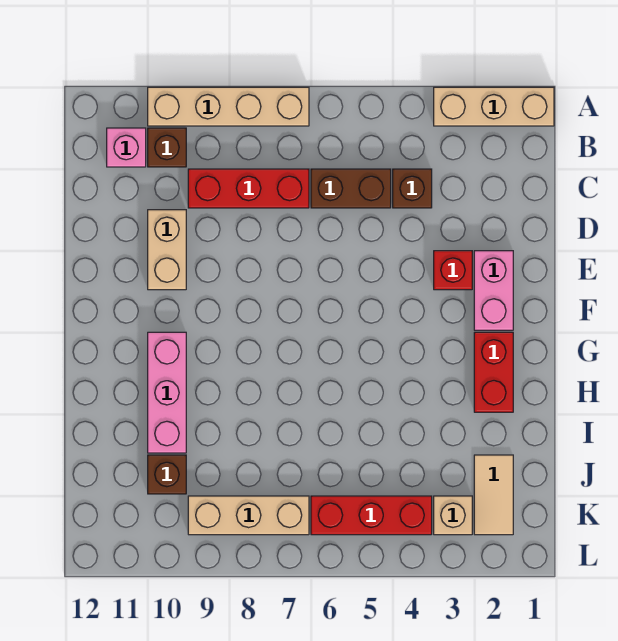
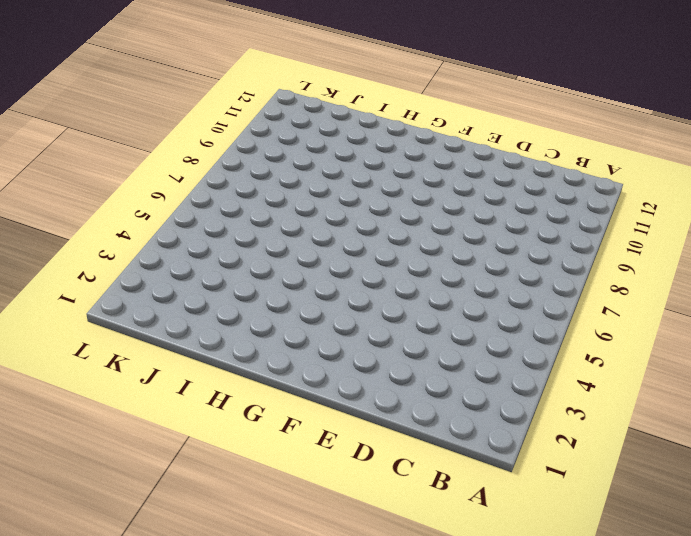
none -> tan brick A1:A3 level 1
none -> tan brick A7:A10 level 1
none -> brown brick B10 level 1

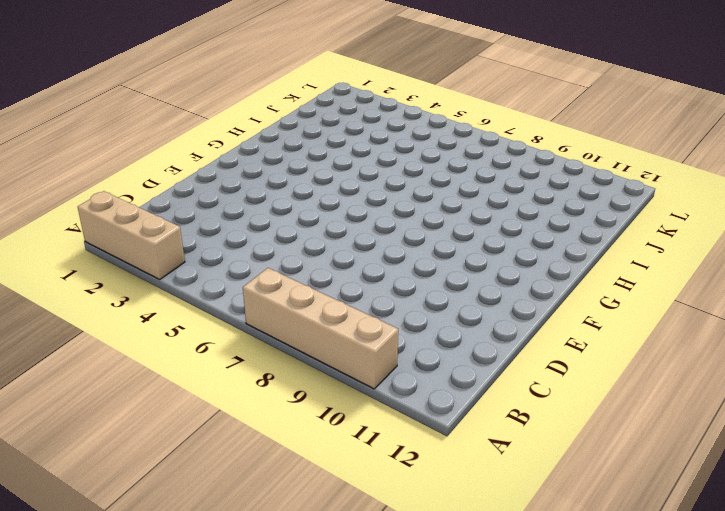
none -> brown brick B10 level 1
none -> pink brick B11 level 1
none -> brown brick C4 level 1

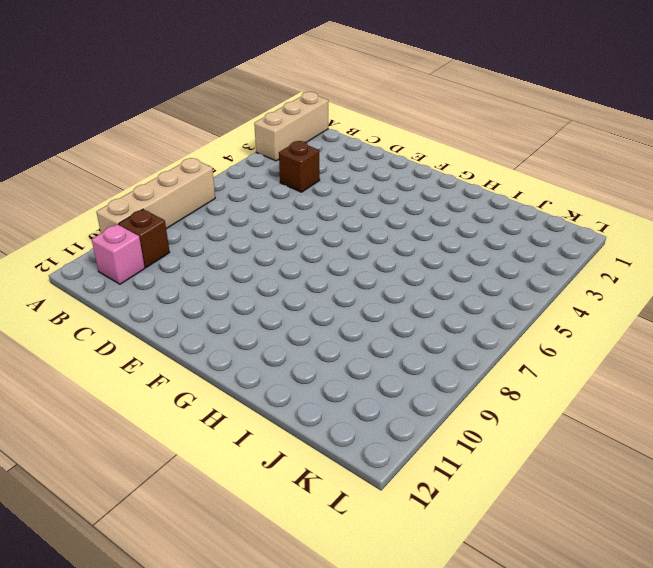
none -> brown brick C5:C6 level 1
none -> red brick C7:C9 level 1
none -> tan brick D10:E10 level 1

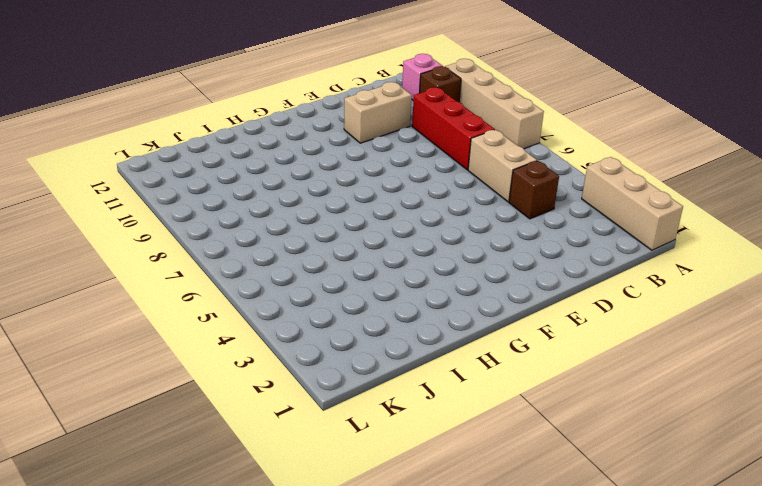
tan brick C5:C6 level 1 -> brown brick C5:C6 level 1
none -> pink brick E2:F2 level 1
none -> red brick E3 level 1
none -> red brick G2:H2 level 1

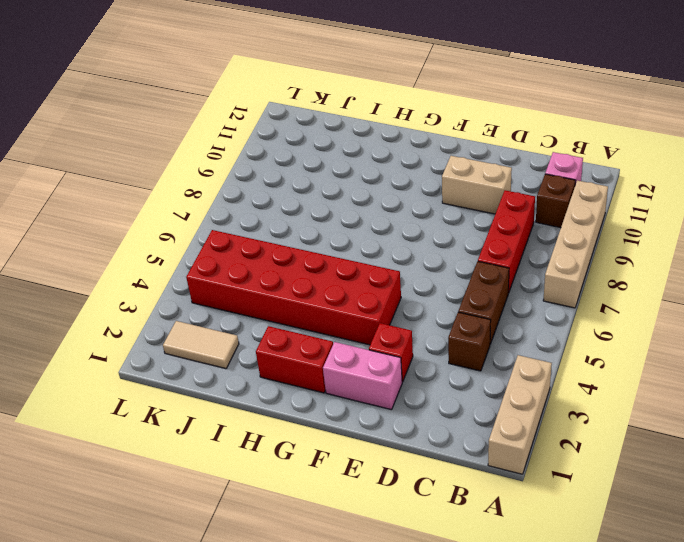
red brick F4:K5 level 1 -> red brick K4:K6 level 1
none -> pink brick G10:I10 level 1
none -> brown brick J10 level 1
none -> tan brick K3 level 1

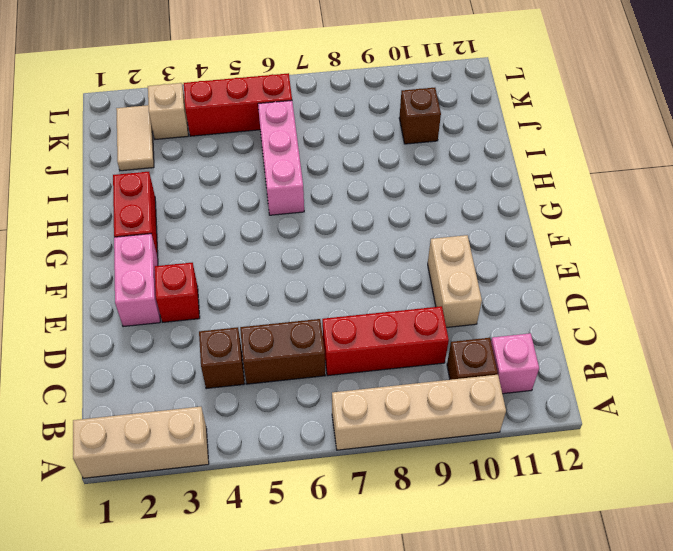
pink brick H6:J6 level 1 -> pink brick G10:I10 level 1
none -> tan brick K7:K9 level 1

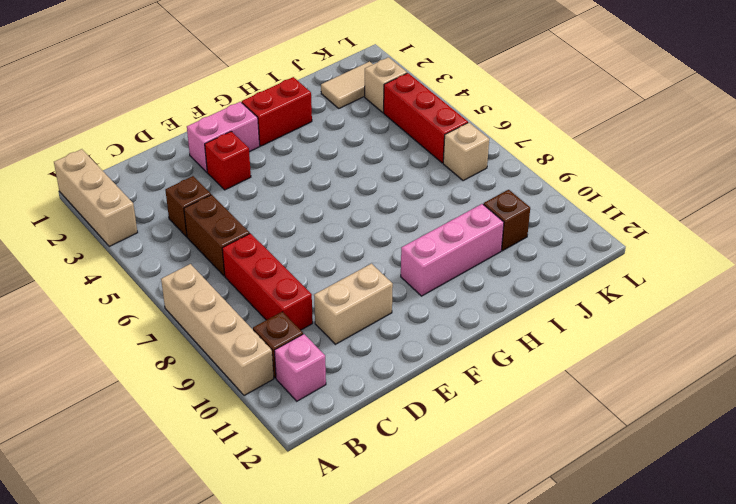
tan brick K7 level 1 -> tan brick K7:K9 level 1

